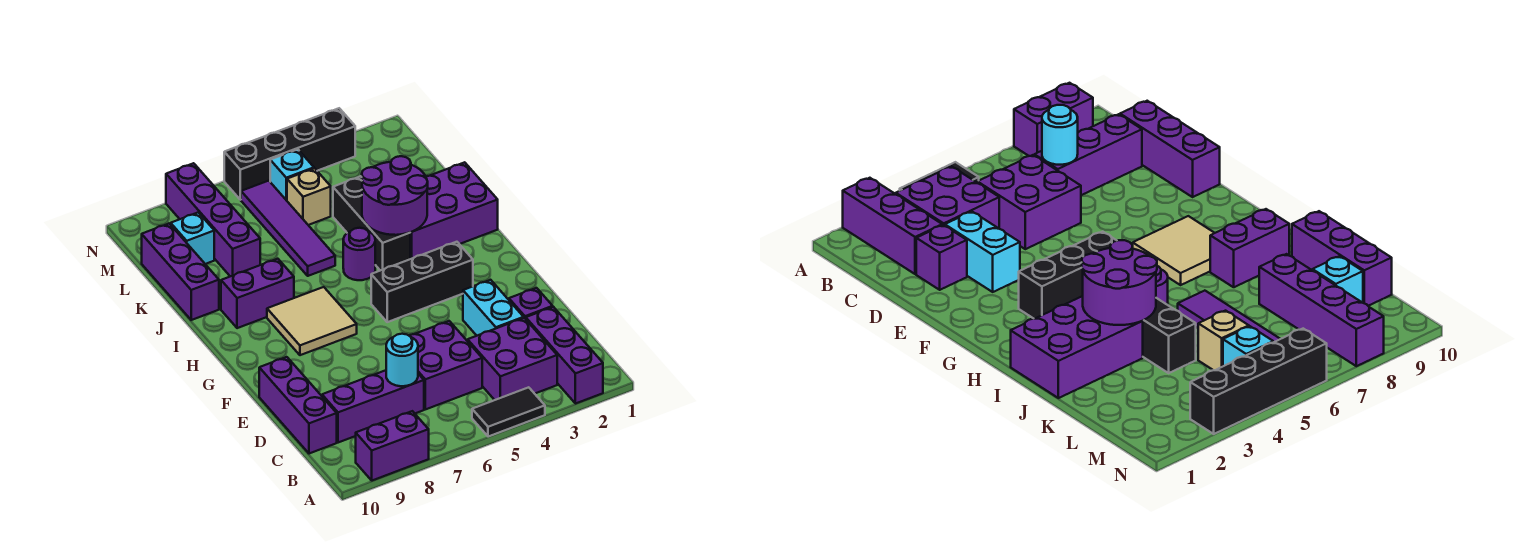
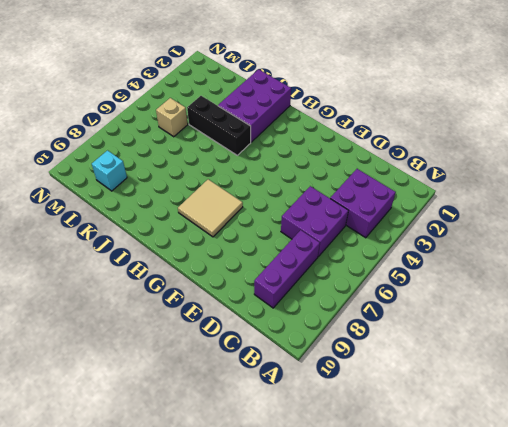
none -> purple brick A2:C2 level 1
none -> black tile A4:A5 level 1
none -> purple brick A8:A9 level 1

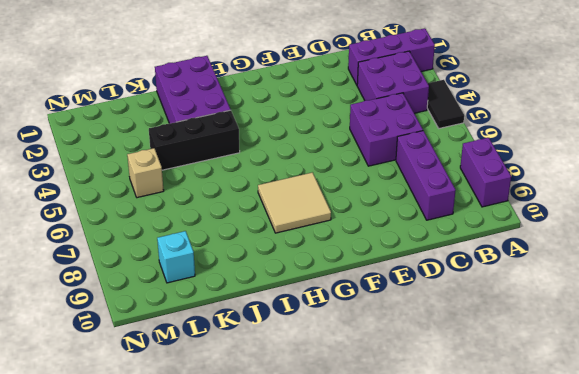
none -> purple brick C10:E10 level 1
none -> purple brick D2 level 1
none -> cyan brick D3:E3 level 1

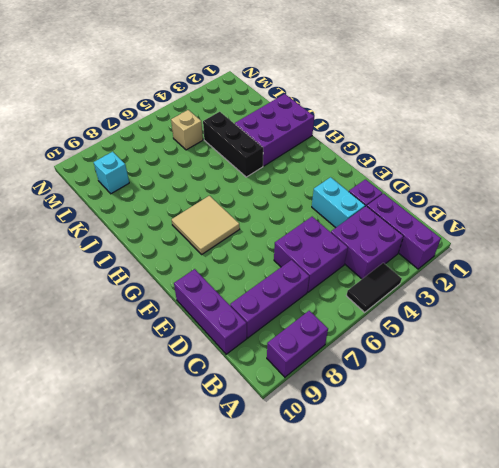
none -> black brick G3:G5 level 1
none -> purple round brick I5 level 1
none -> purple brick I8:I9 level 1

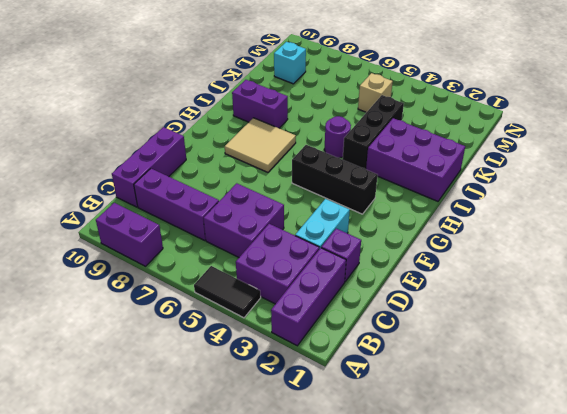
none -> purple tile J6:M6 level 1
none -> purple brick J10:L10 level 1
none -> purple brick K8:N8 level 1

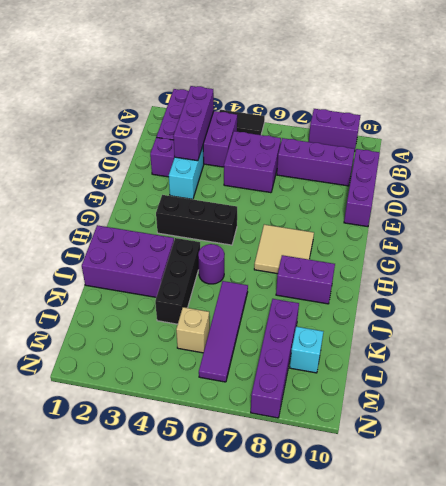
purple brick B3:D3 level 2 -> purple brick J10:L10 level 1
none -> cyan brick M5 level 1
none -> black brick N3:N6 level 1
none -> cyan round brick C7 level 2

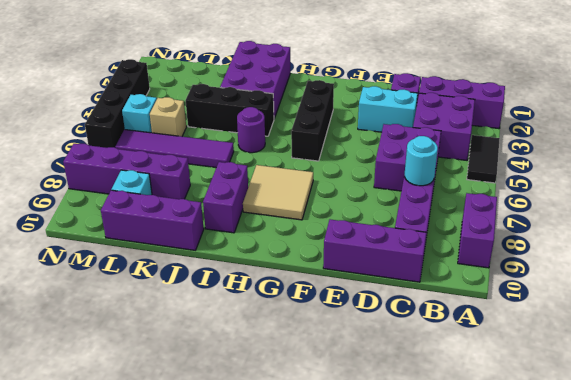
none -> purple round brick I3:J4 level 2

